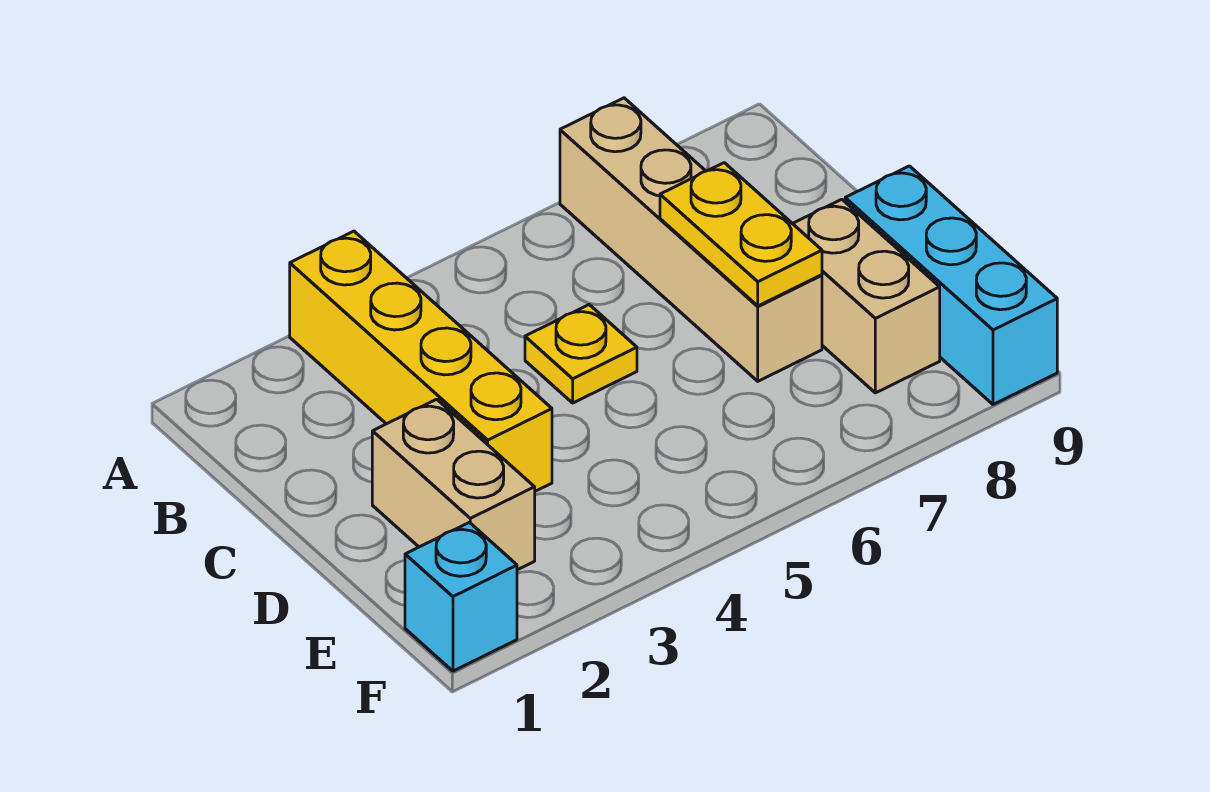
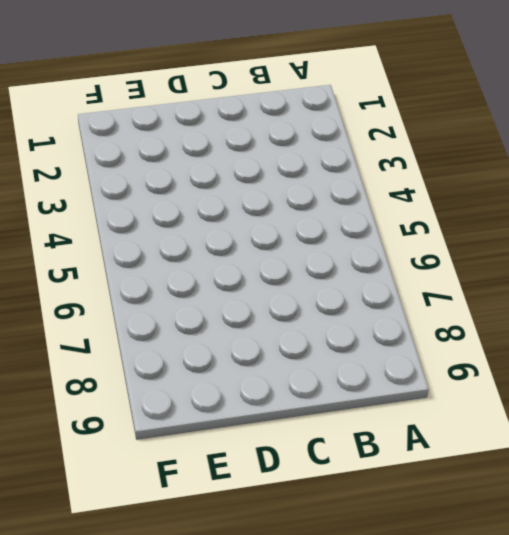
none -> yellow brick A3:D3 level 1
none -> tan brick A7:D7 level 1

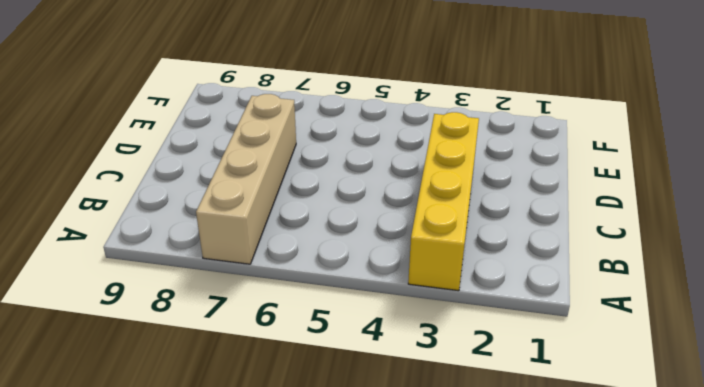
none -> yellow plate C5 level 1
none -> tan brick D2:E2 level 1

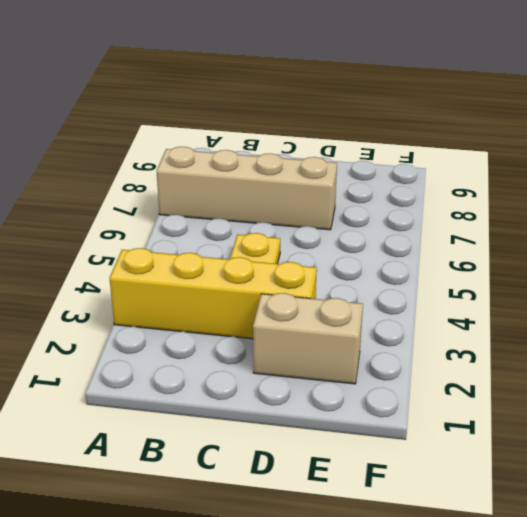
none -> tan brick D8:E8 level 1
none -> cyan brick D9:F9 level 1

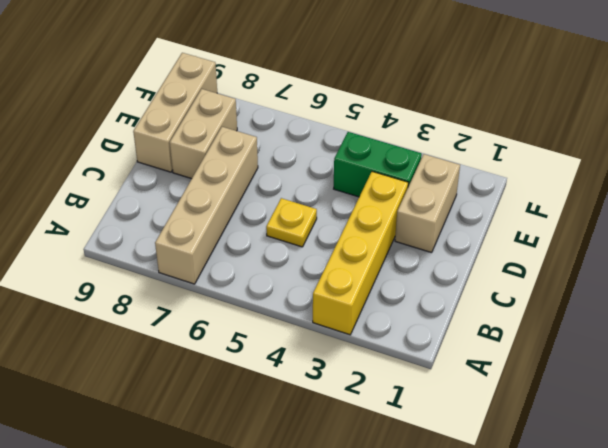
tan brick D9:F9 level 1 -> cyan brick D9:F9 level 1
green brick E3:E4 level 1 -> none
none -> cyan brick F1 level 1
none -> yellow plate C7:D7 level 2

